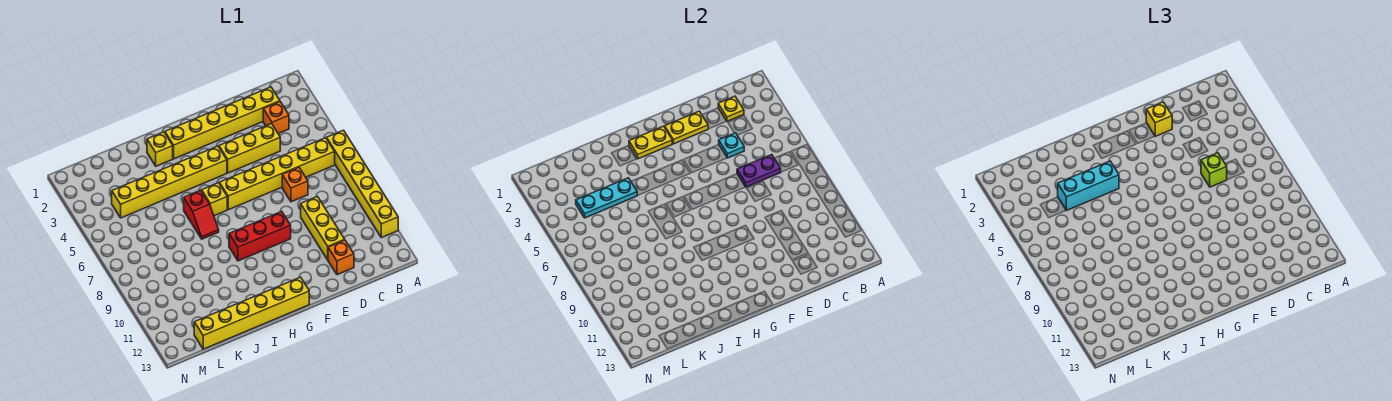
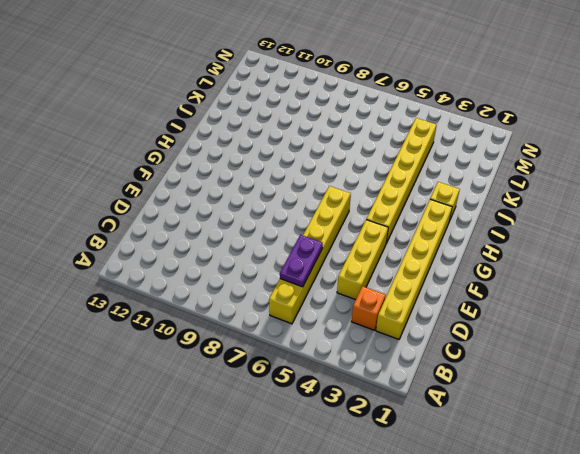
none -> yellow brick A6:A11 level 1
none -> orange brick D7 level 1
none -> yellow brick D9:D11 level 1

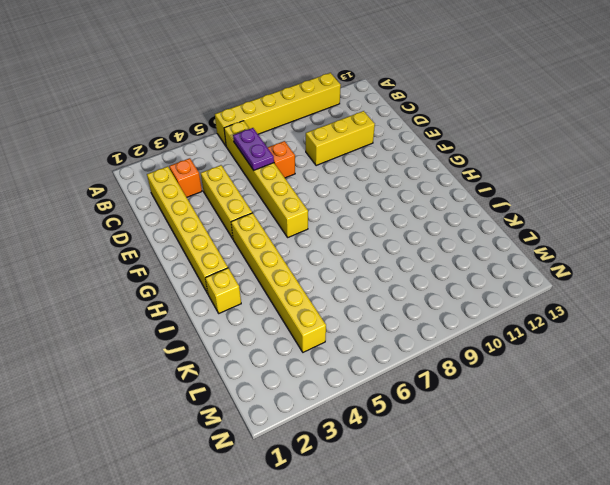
none -> orange brick D12 level 1
none -> red brick F9:H9 level 1
none -> yellow brick G13:L13 level 1

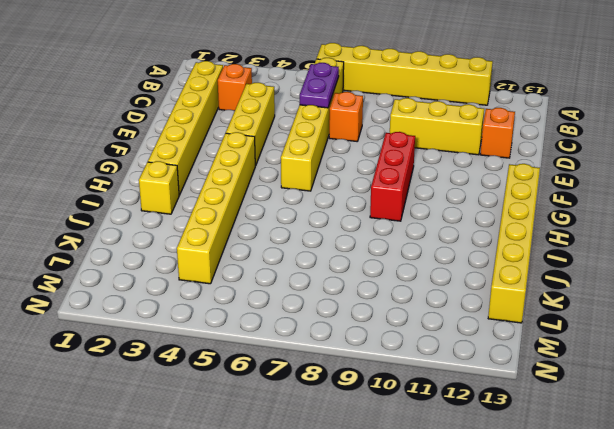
none -> yellow brick H6 level 1
none -> red slope I6:I7 level 1 top 6
none -> yellow plate C2 level 2

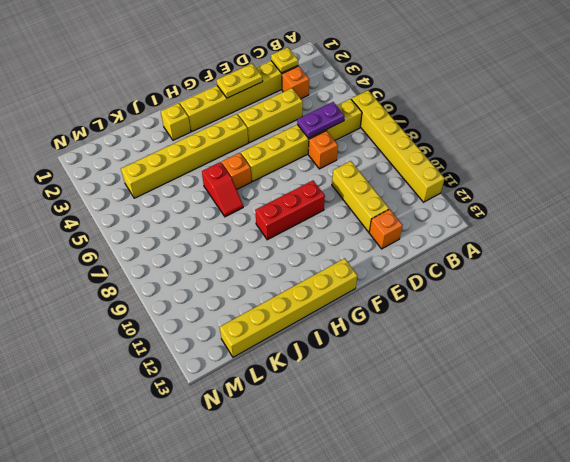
orange brick H6 level 1 -> yellow brick H6 level 1
none -> cyan plate D4 level 2
none -> yellow plate G2:H2 level 2
none -> cyan plate J4:L4 level 2

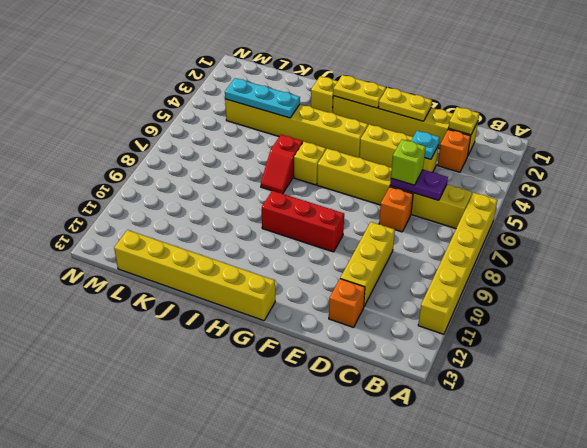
none -> yellow brick E2 level 3
none -> cyan brick I4:K4 level 3

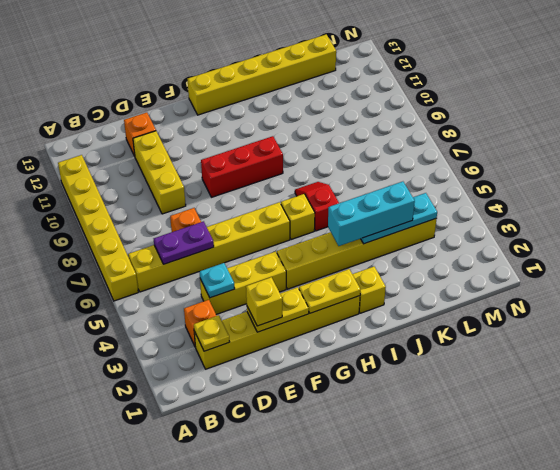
none -> lime brick D6 level 3

